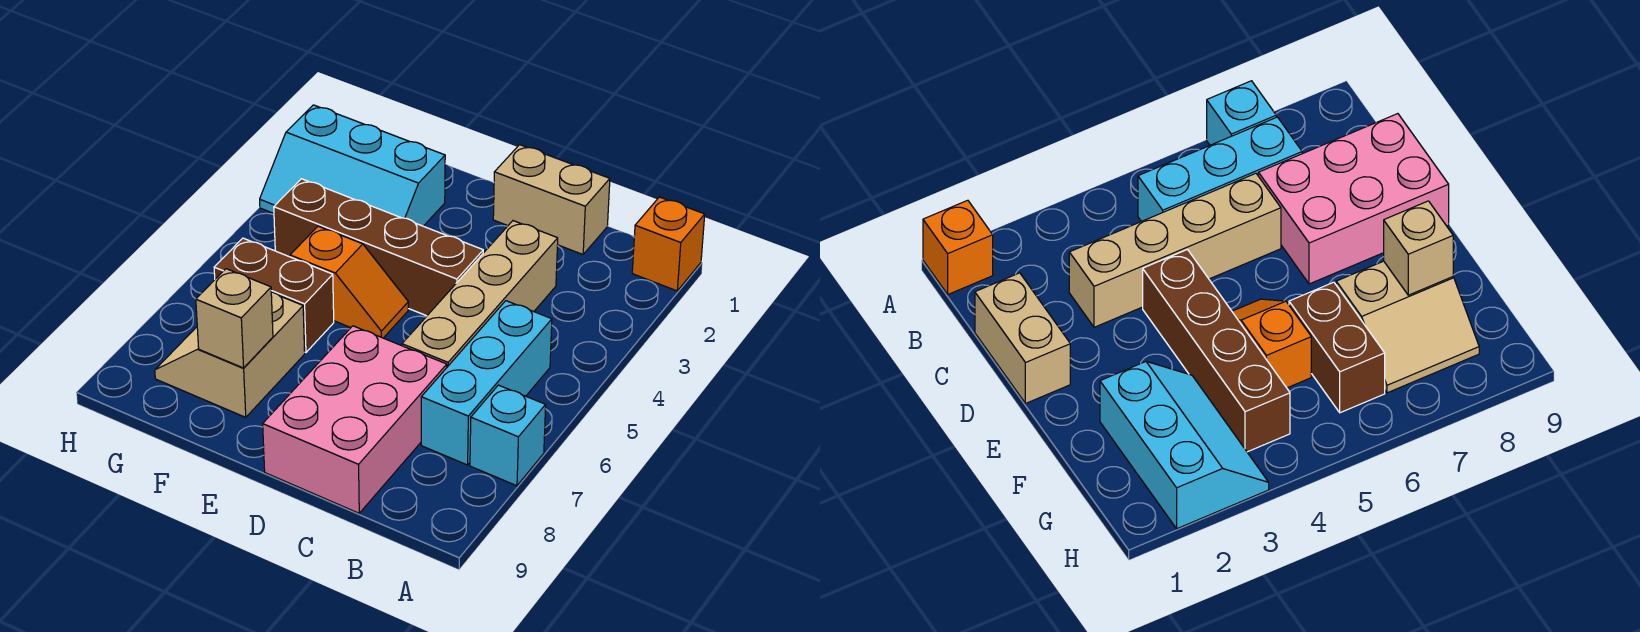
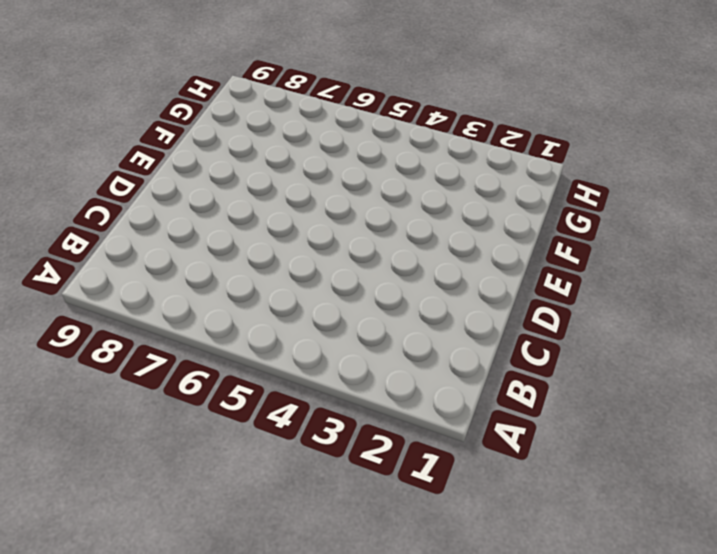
none -> orange brick A1 level 1
none -> cyan brick A7 level 1
none -> cyan brick B5:B7 level 1

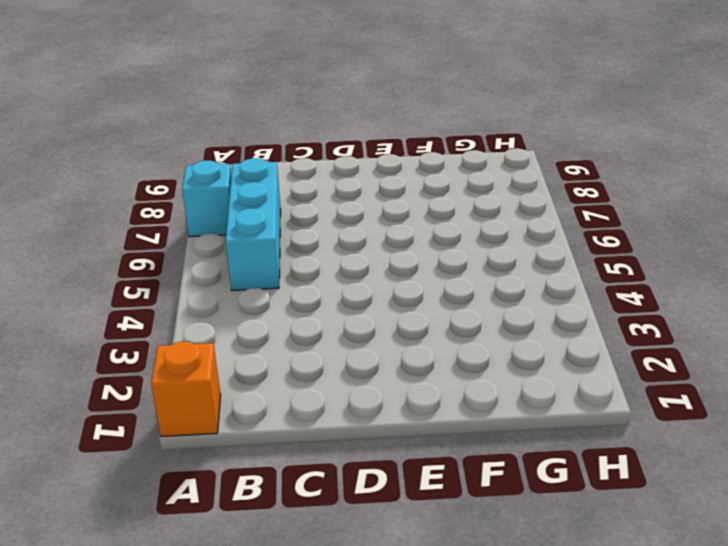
none -> tan brick C1:D1 level 1
none -> tan brick C3:C6 level 1
none -> pink brick C7:D9 level 1

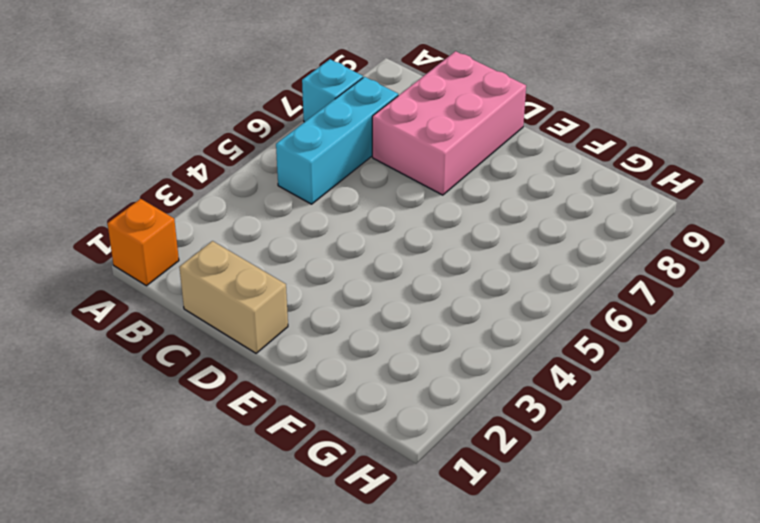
none -> tan brick C3:C6 level 1
none -> brown brick D4:G4 level 1
none -> orange slope E5:F5 level 1 top F

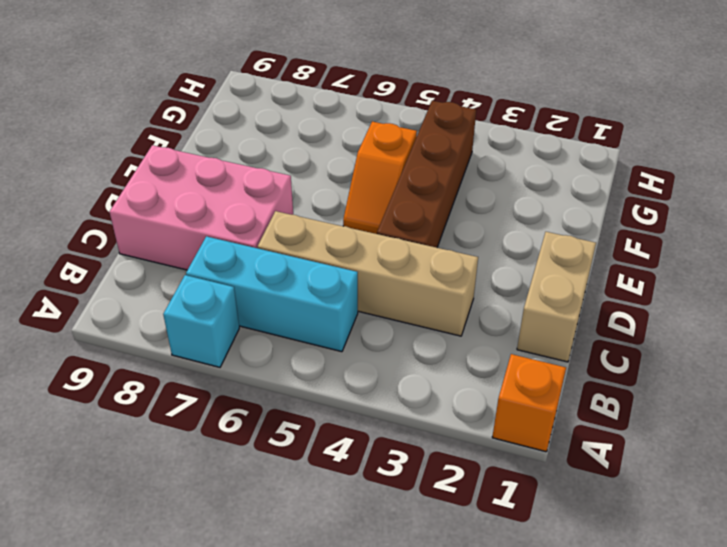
none -> cyan slope F2:H3 level 1 top 2
none -> brown brick F6:G6 level 1
none -> tan slope F7:G8 level 1 top F

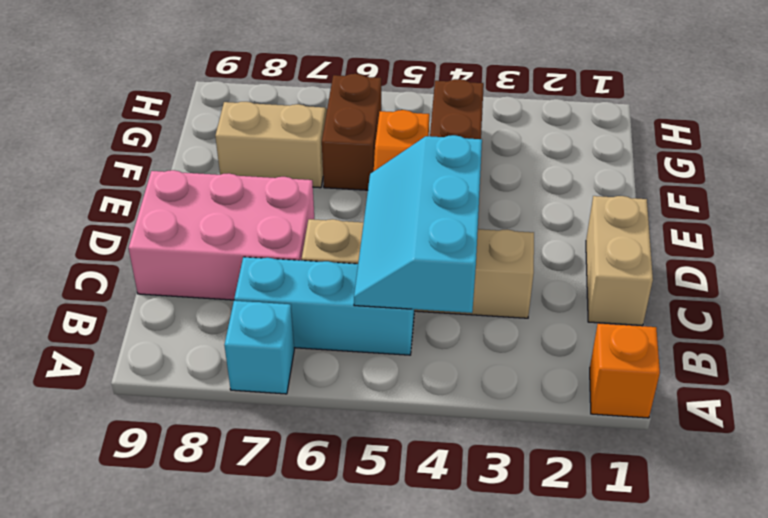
cyan slope B4:D5 level 2 top 4 -> cyan slope F2:H3 level 1 top 2
none -> tan brick F8 level 2

